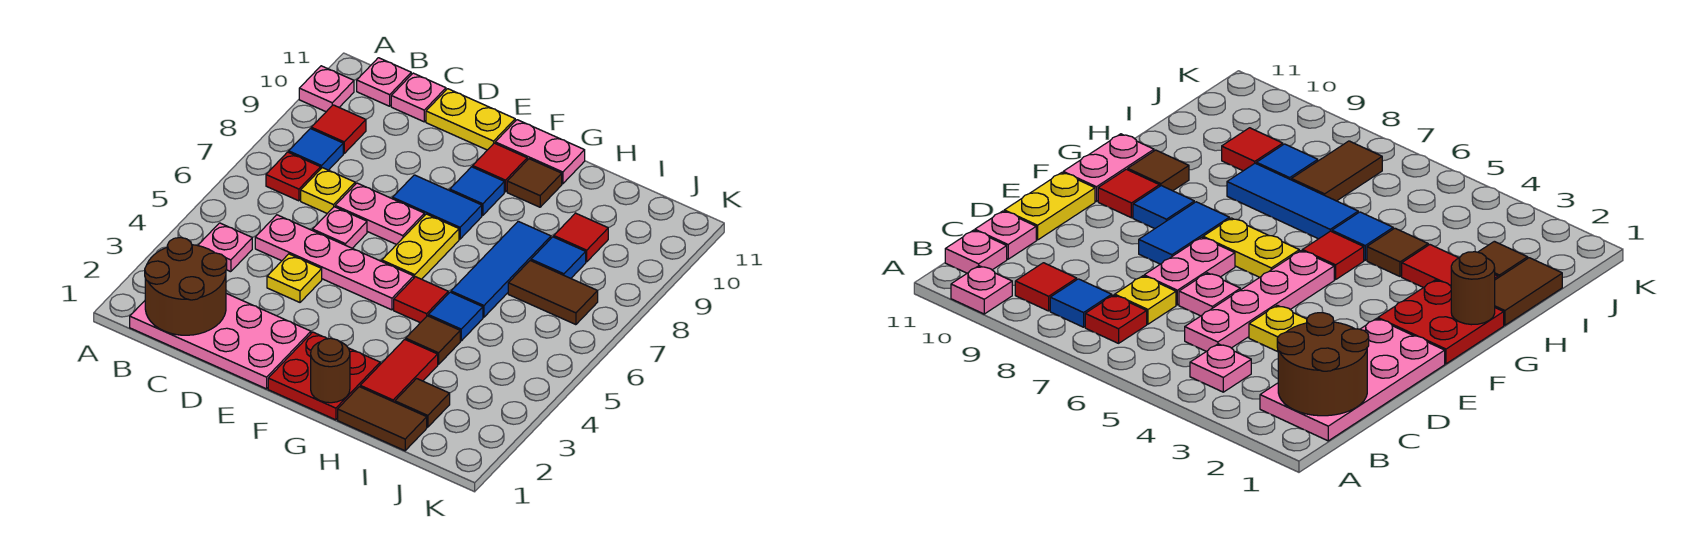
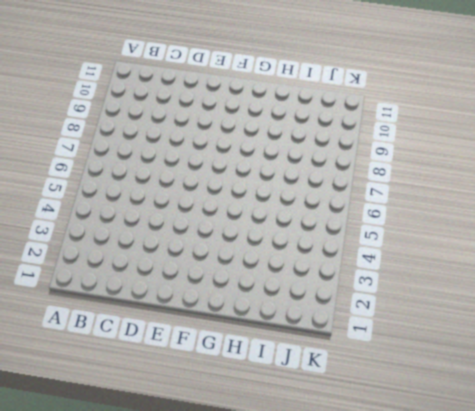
none -> pink plate A10 level 1
none -> pink plate B1:E2 level 1
none -> pink plate B4 level 1
none -> red plate B7 level 1

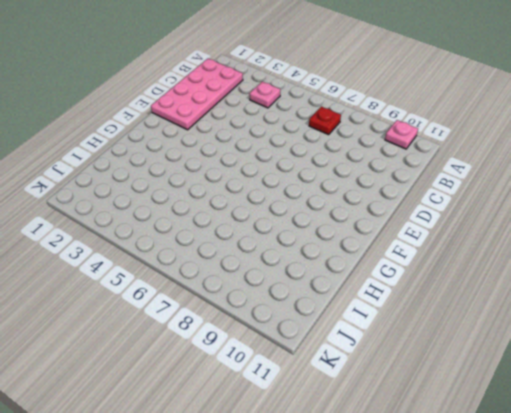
none -> blue tile B8 level 1
none -> red tile B9 level 1
none -> pink plate B11 level 1
none -> pink plate C5:F5 level 1

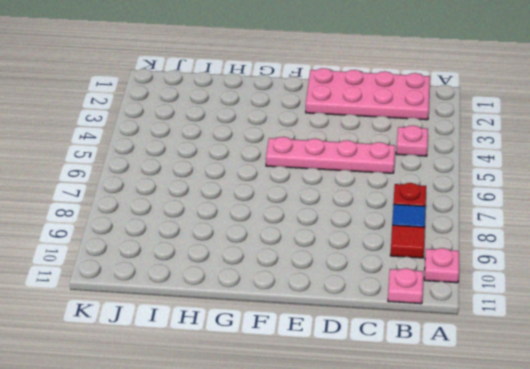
none -> yellow plate C7 level 1
none -> pink plate C11 level 1
none -> yellow plate D4 level 1
none -> pink plate D6 level 1

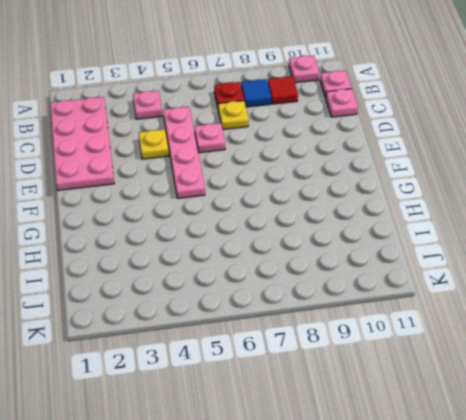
none -> pink plate D7:E7 level 1
none -> yellow plate D11:E11 level 1
none -> blue tile E8:F8 level 1
none -> red plate F1:G2 level 1

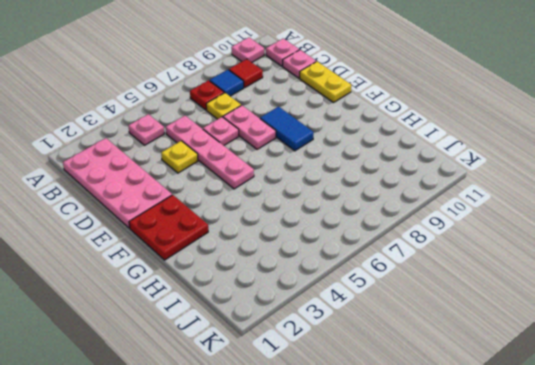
none -> yellow plate F6:F7 level 1
none -> blue tile F9 level 1
none -> red tile F10 level 1
none -> pink plate F11:G11 level 1

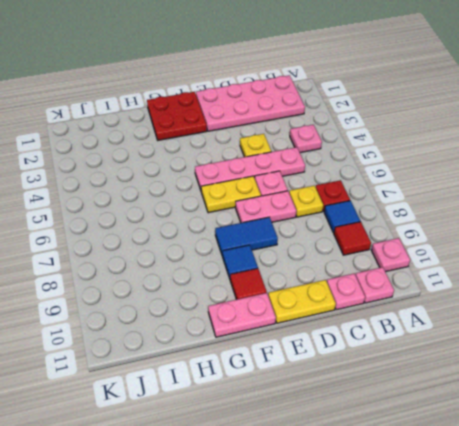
yellow plate E6:F6 level 1 -> yellow plate F6:F7 level 1
none -> red tile G5 level 1
none -> brown tile G10 level 1
none -> brown tile H1:I1 level 1
none -> red tile H2:H3 level 1

